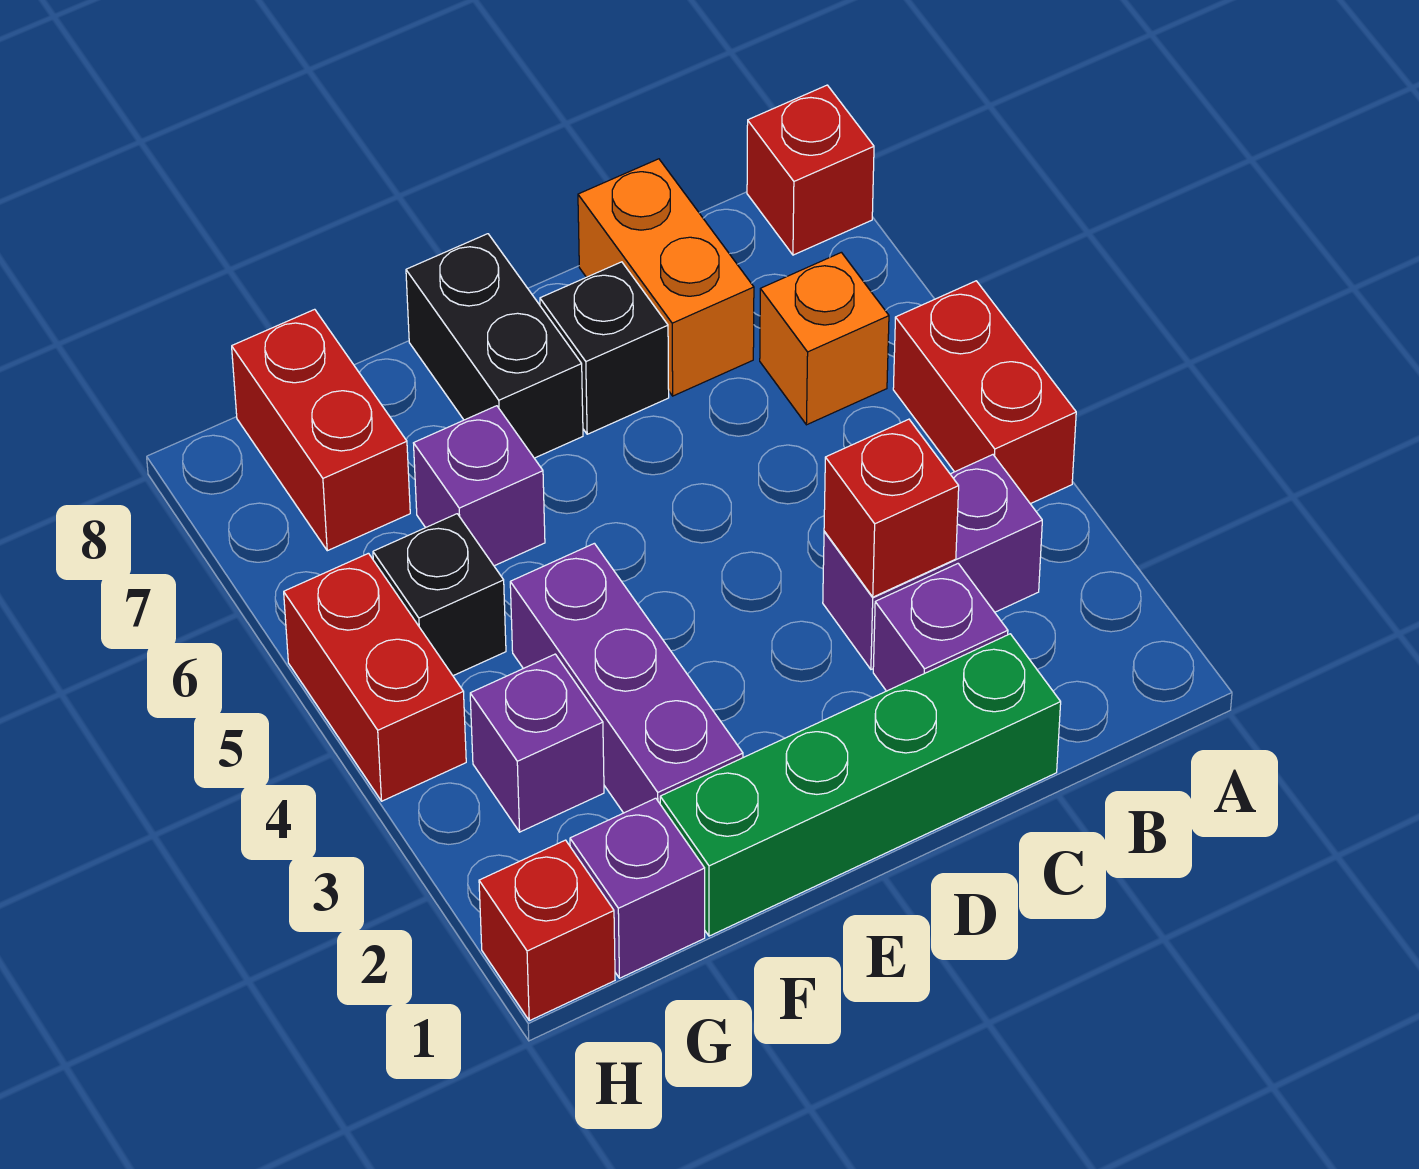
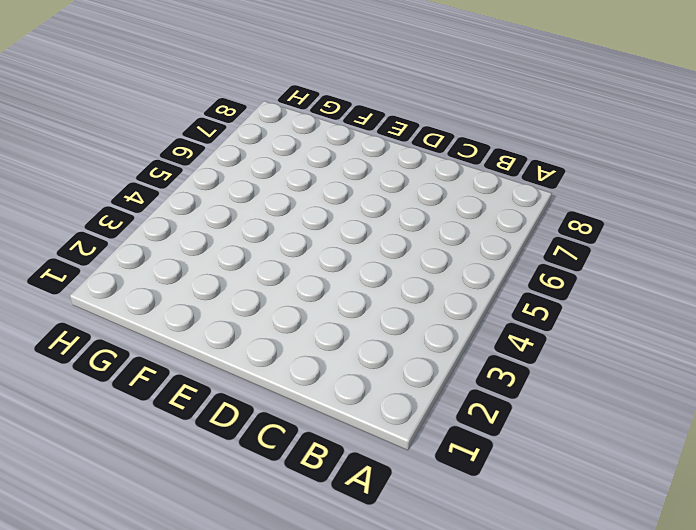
none -> red brick A4:A5 level 1
none -> red brick A8 level 1
none -> purple brick B3:C3 level 1

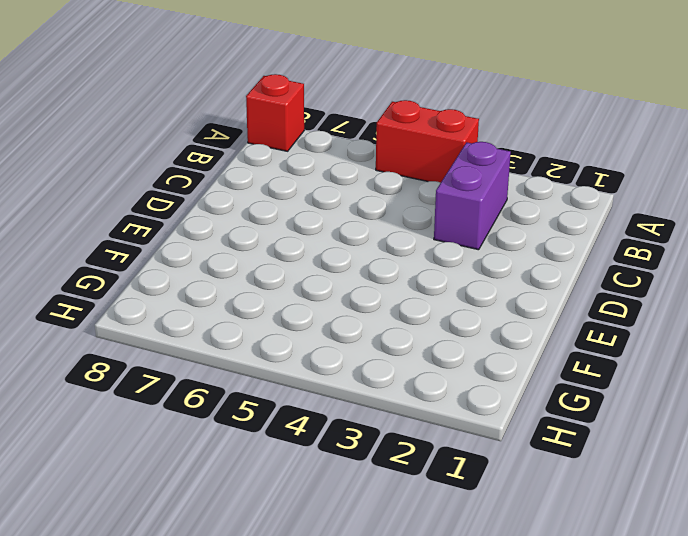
none -> orange brick B6 level 1
none -> green brick C1:F1 level 1
none -> purple brick C2 level 1

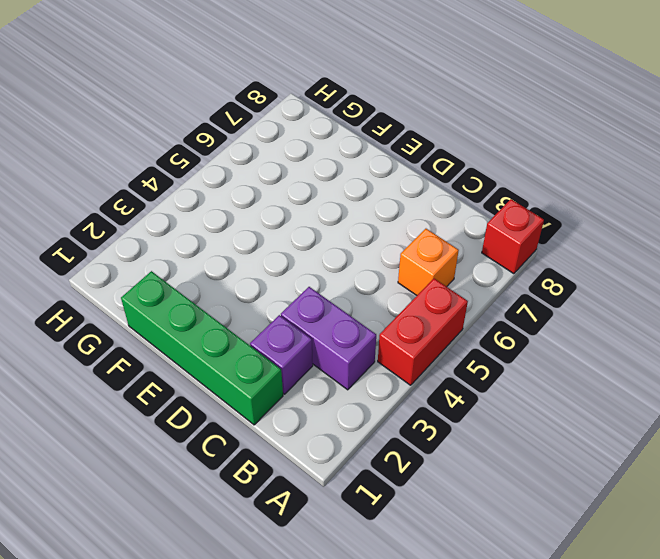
none -> orange brick C7:C8 level 1
none -> black brick D7 level 1
none -> black brick E7:E8 level 1

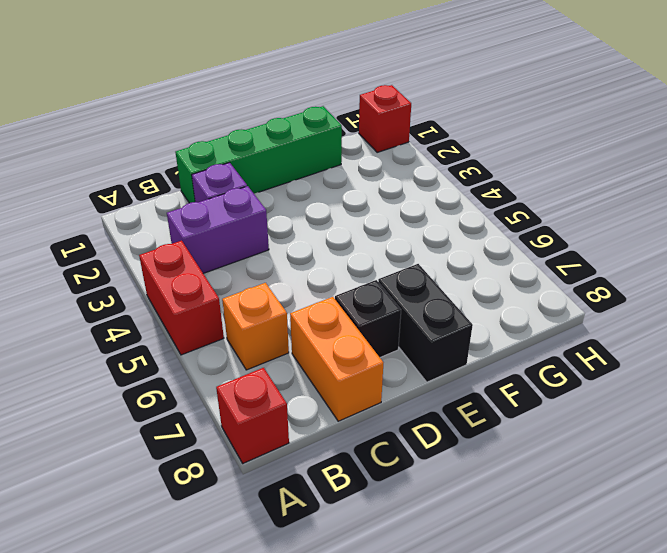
none -> purple brick F2:F4 level 1
none -> purple brick F6 level 1
none -> purple brick G1 level 1

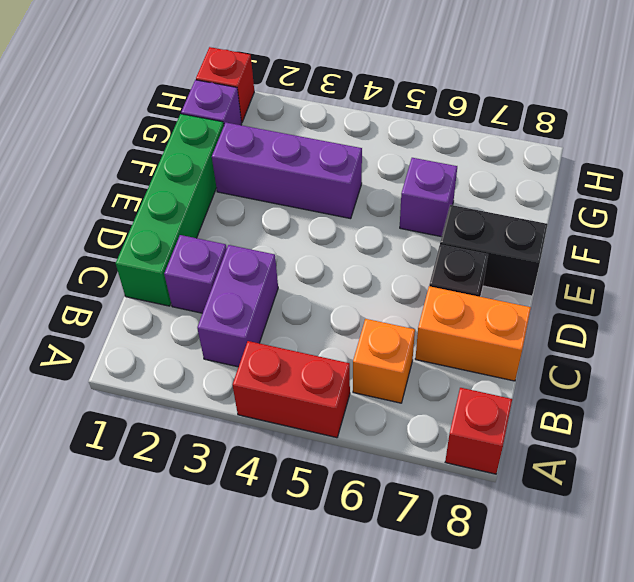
none -> purple brick G3 level 1
none -> black brick G5 level 1
none -> red brick G7:G8 level 1

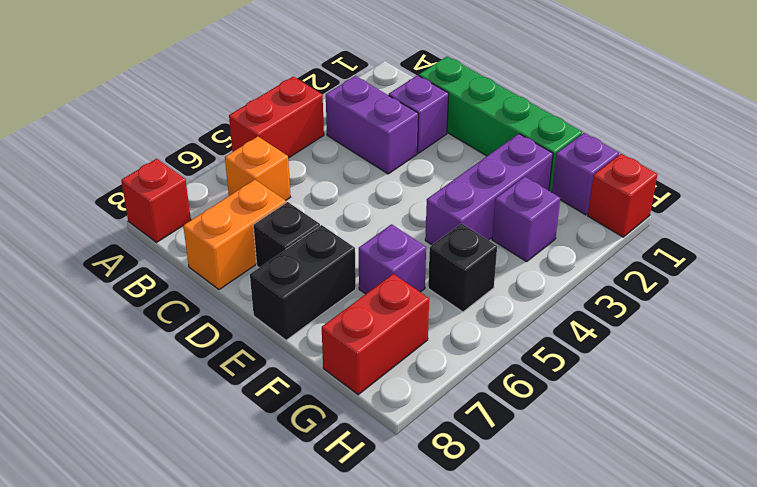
none -> red brick H4:H5 level 1
none -> red brick C3 level 2

